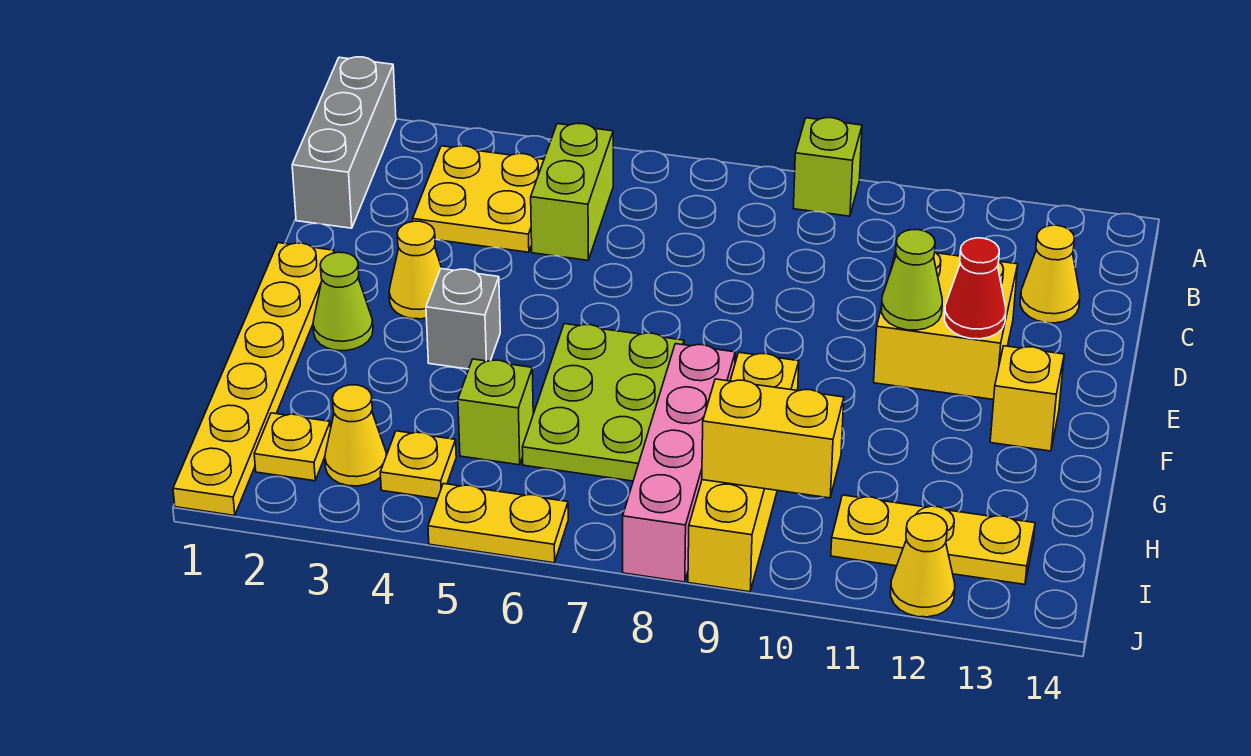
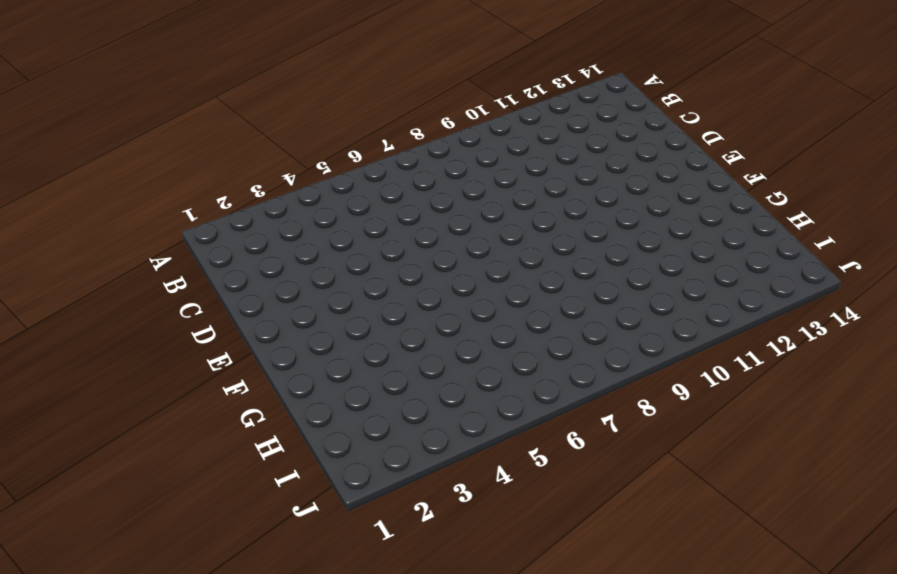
none -> grey brick A1:C1 level 1
none -> lime brick A9 level 1
none -> yellow plate B3:C4 level 1

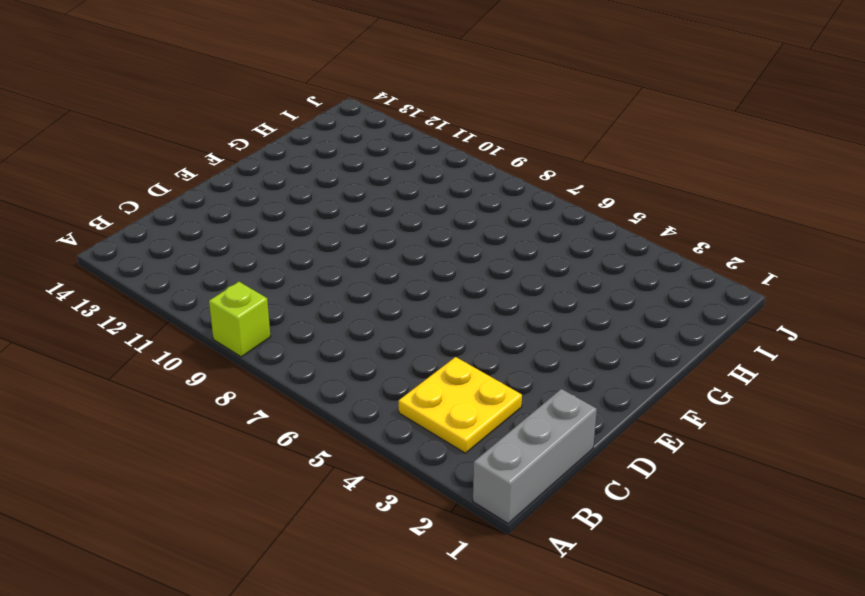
none -> lime brick B5:C5 level 1
none -> yellow cone C13 level 1
none -> yellow brick D11:E12 level 1

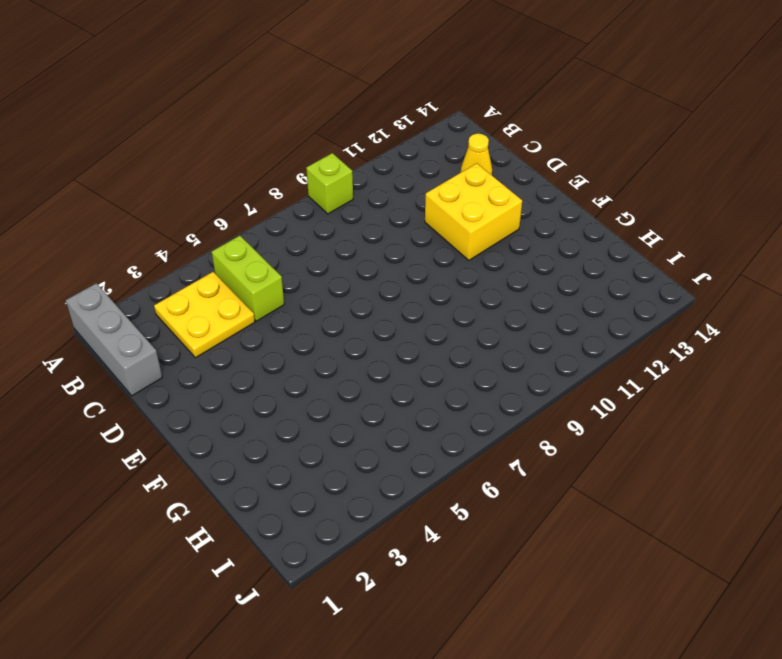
none -> yellow plate E1:J1 level 1
none -> yellow cone E3 level 1
none -> lime cone F2 level 1

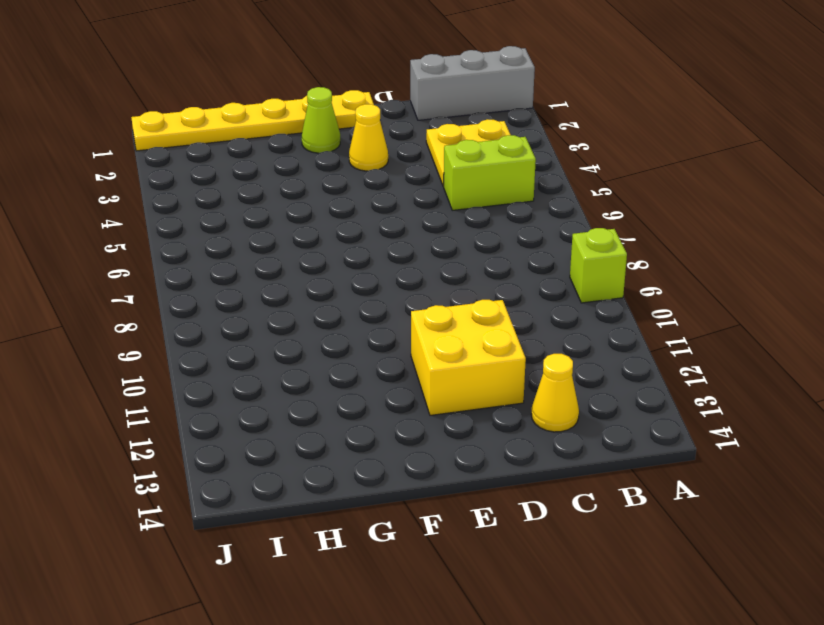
none -> grey brick F4 level 1
none -> lime plate F6:H7 level 1
none -> yellow brick F13 level 1

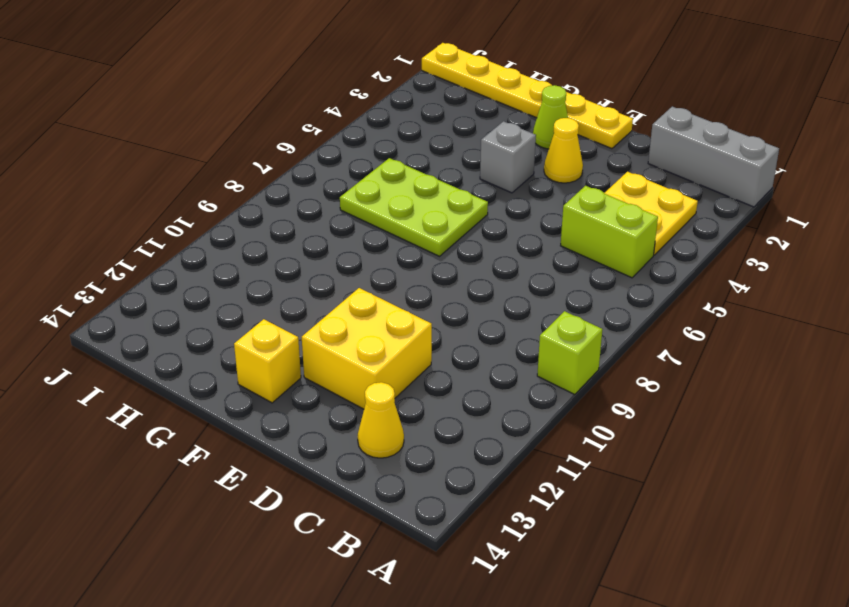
none -> pink brick G8:J8 level 1
none -> yellow brick G9:J9 level 1
none -> lime brick H5 level 1

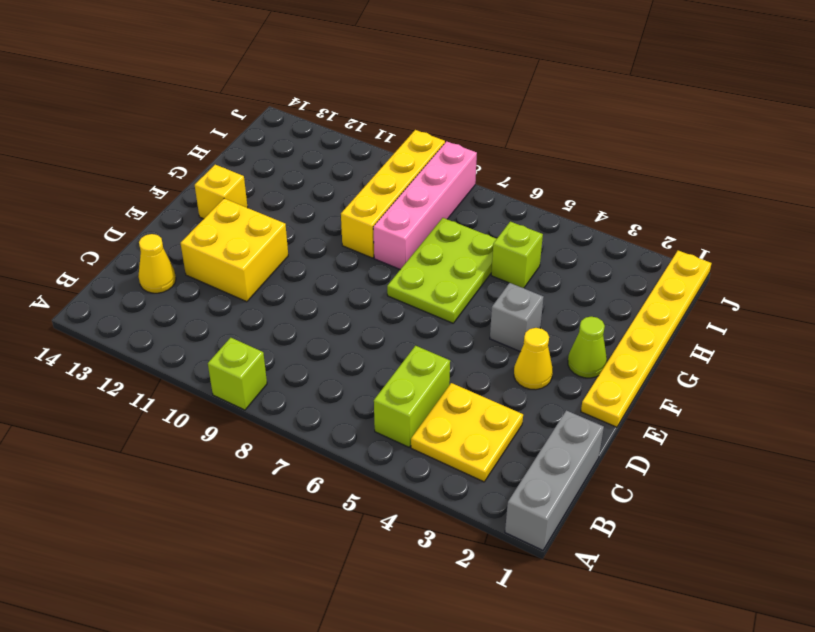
none -> yellow plate I2 level 1
none -> yellow cone I3 level 1
none -> yellow plate I4 level 1

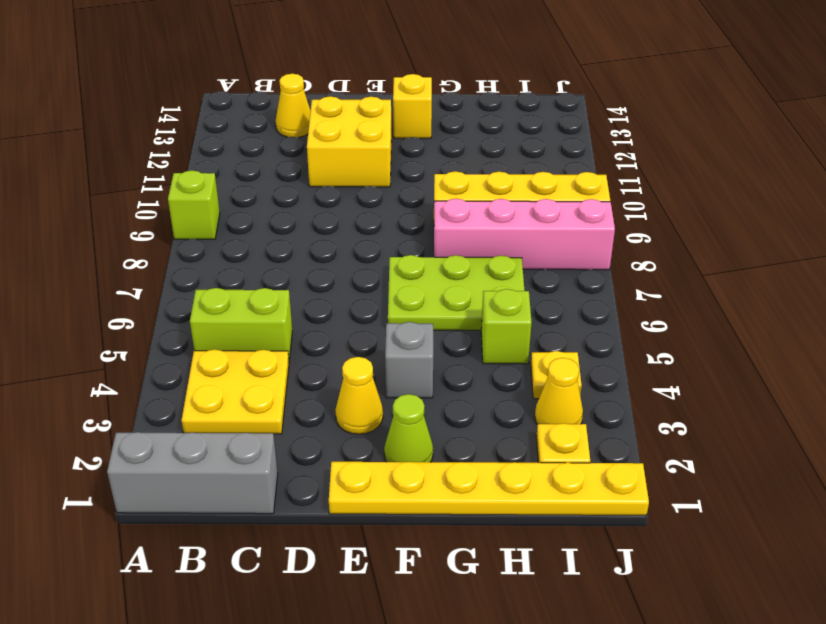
none -> yellow plate I11:I13 level 1
none -> yellow plate J5:J6 level 1
none -> yellow cone J12 level 1

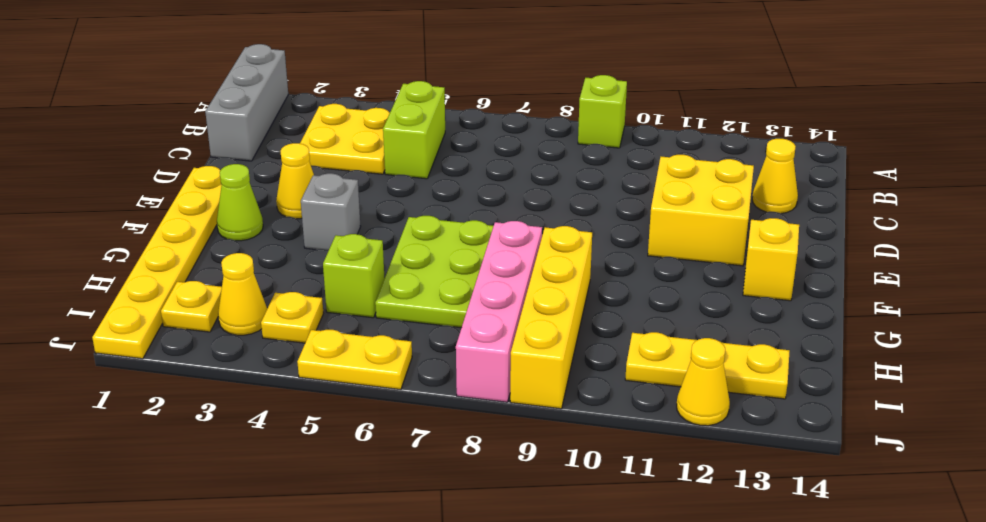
none -> lime cone E11 level 2
none -> red cone E12 level 2
none -> yellow brick I9:I10 level 2

